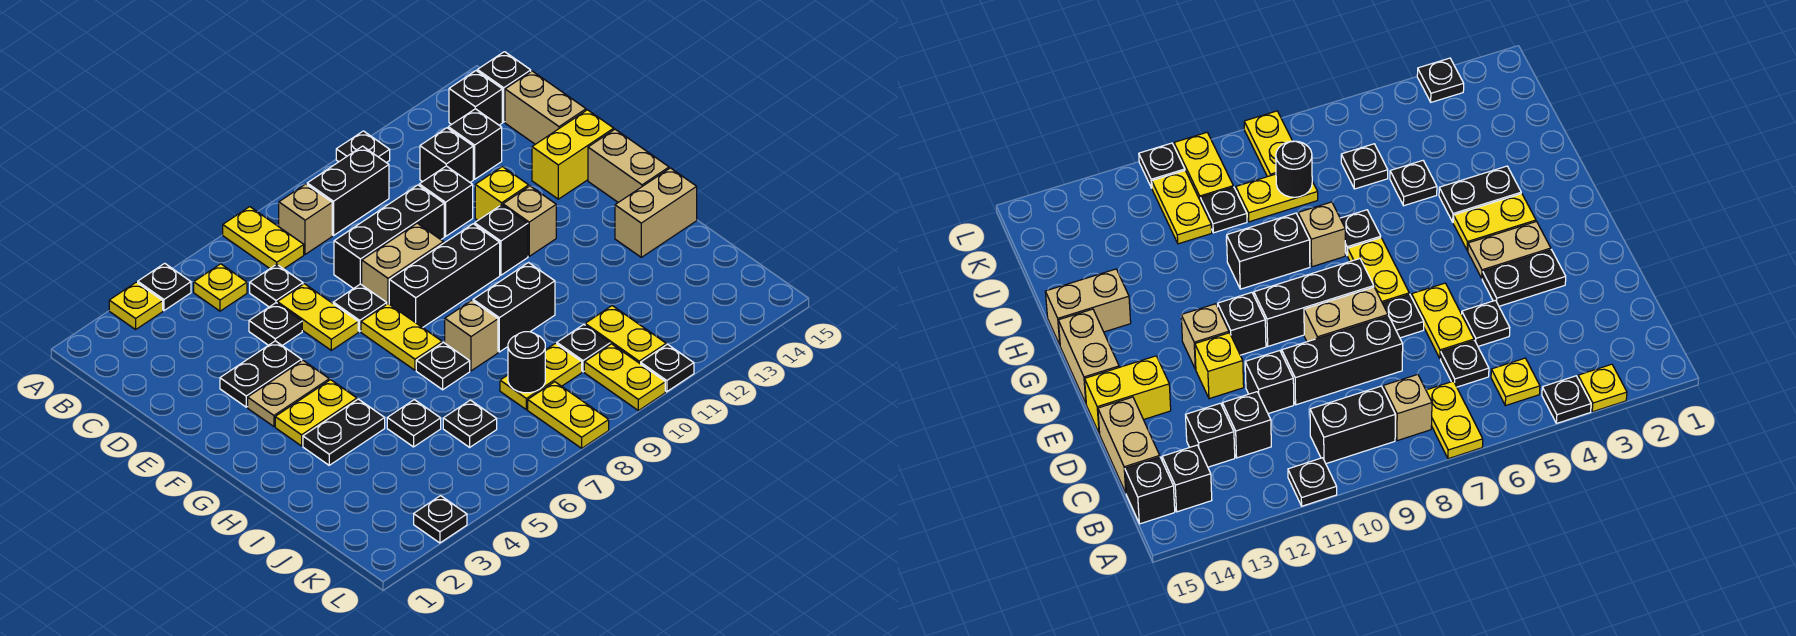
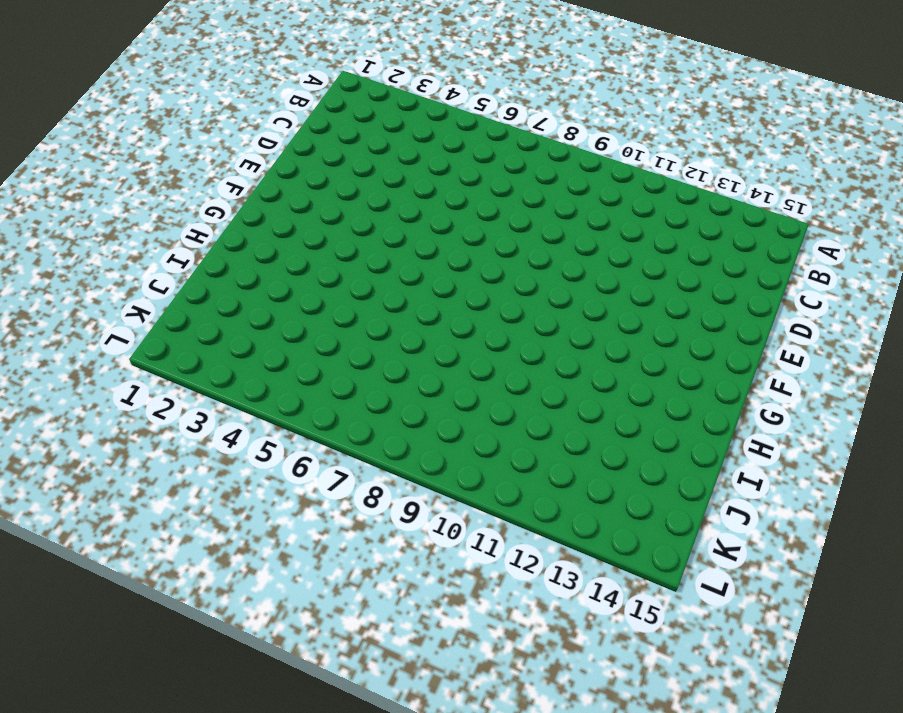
none -> yellow plate A3 level 1
none -> black plate A4 level 1
none -> yellow plate A7:B7 level 1
none -> black plate A11 level 1

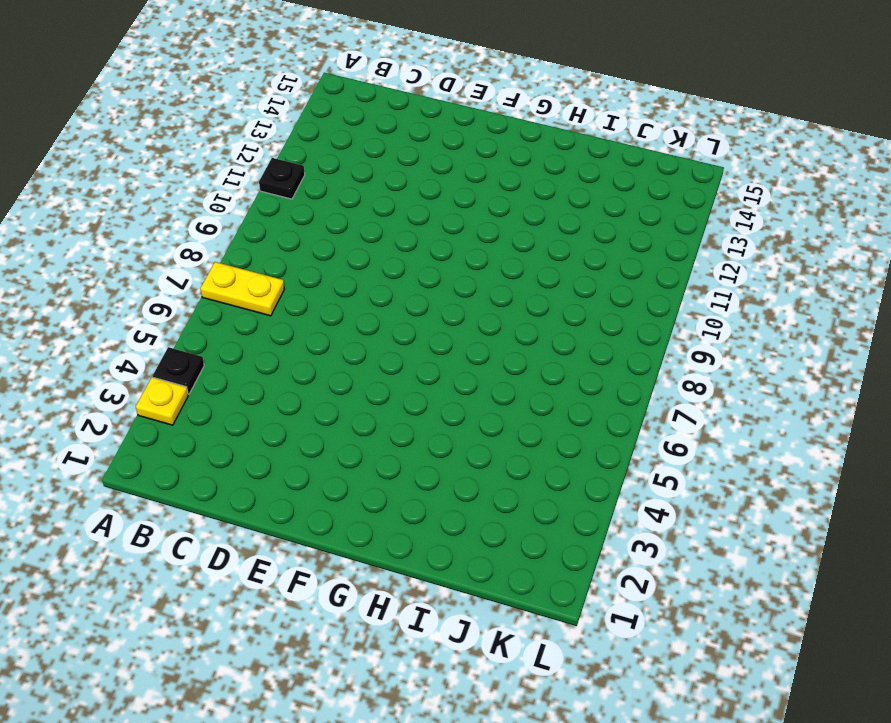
none -> yellow plate B5 level 1
none -> tan brick B8 level 1
none -> black brick B9:B10 level 1
none -> black brick B14 level 1

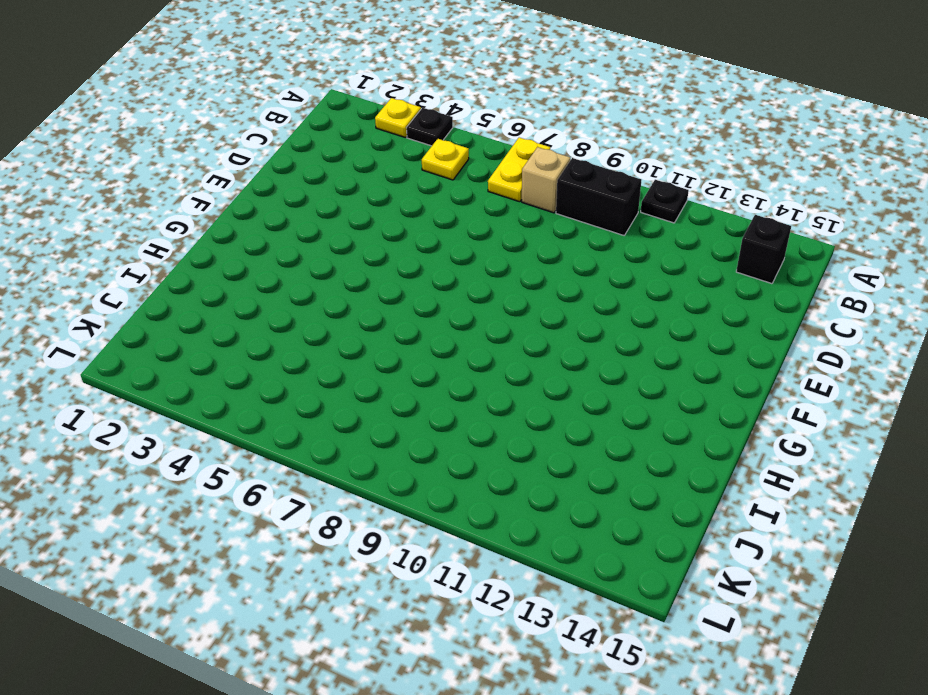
none -> black brick B15 level 1
none -> black plate C6 level 1
none -> black brick C12 level 1
none -> black brick C13 level 1

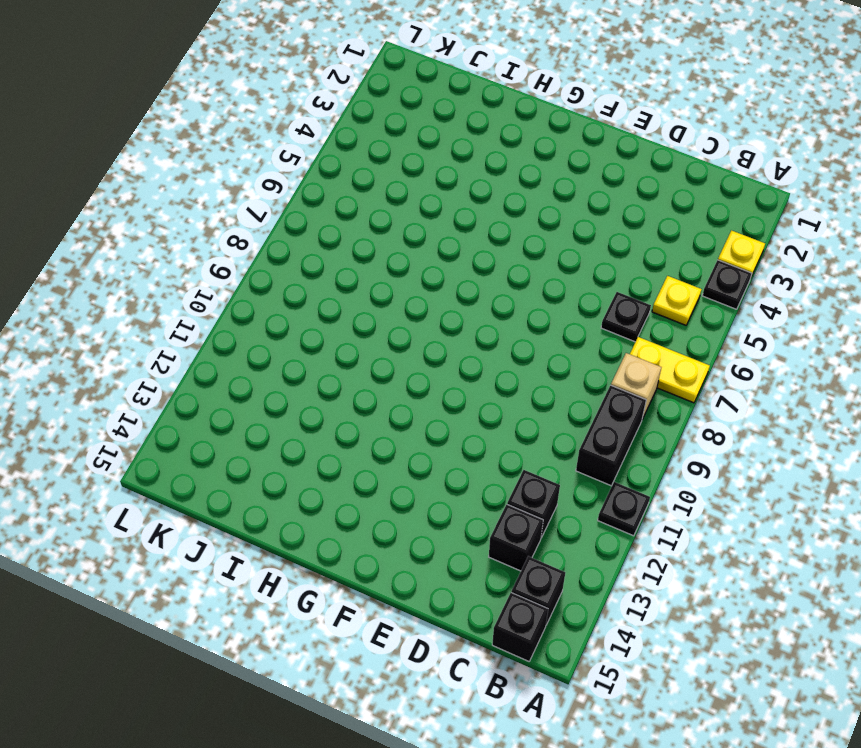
none -> tan brick C15:D15 level 1
none -> black plate D5 level 1
none -> yellow plate D6:E6 level 1
none -> black brick D8:D10 level 1

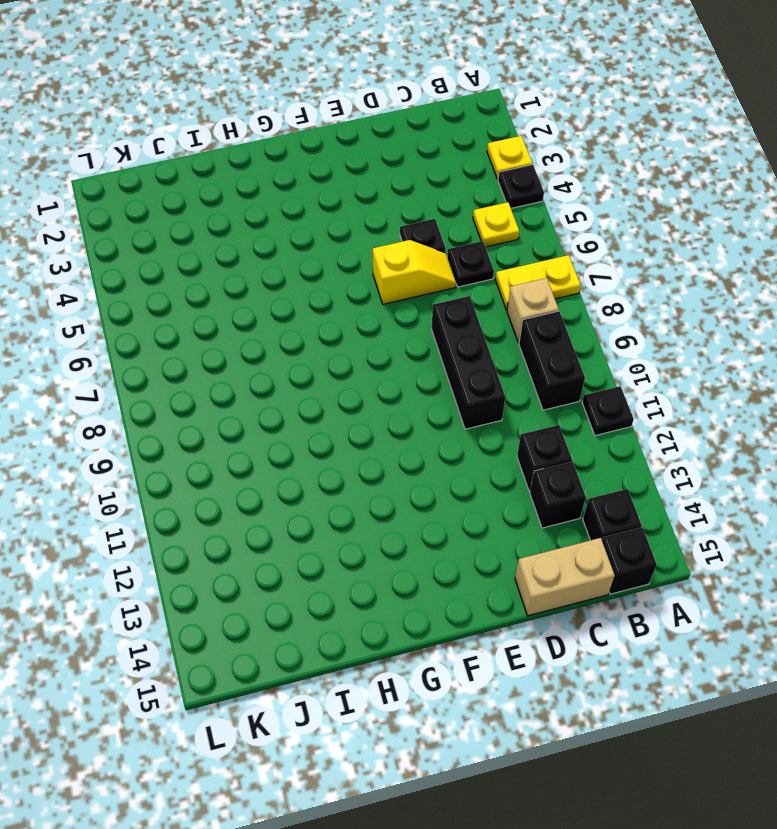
yellow slope D6:E6 level 1 top E -> yellow plate D6:E6 level 1
none -> black brick D11 level 1
none -> black plate E3:E4 level 1
none -> black plate E7 level 1
none -> tan brick E8:E9 level 1

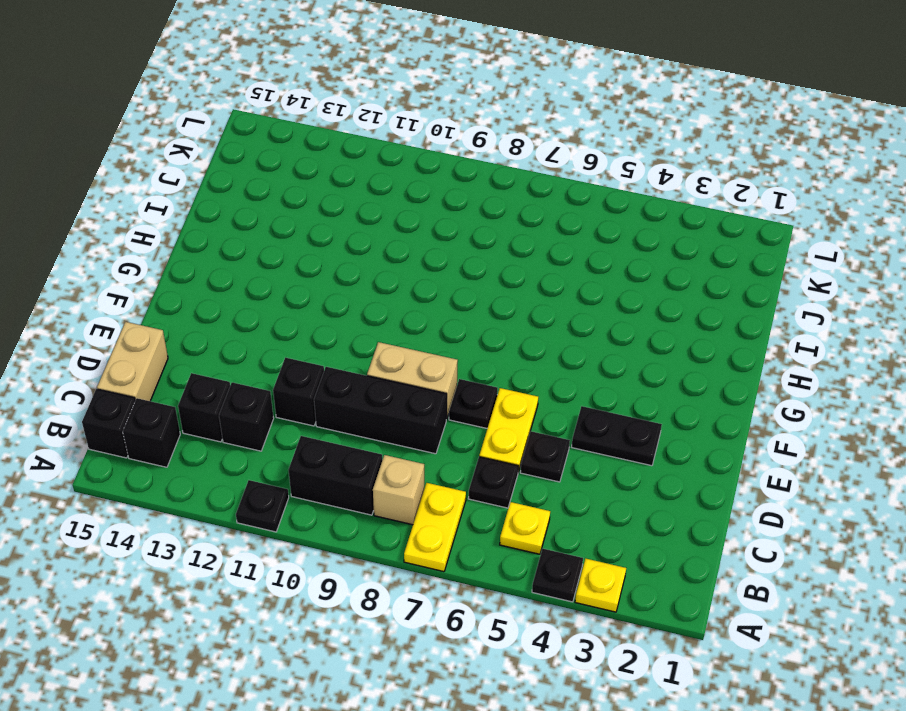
none -> yellow brick E12 level 1
none -> yellow brick E14:E15 level 1
none -> tan plate F3:F4 level 1
none -> yellow plate F7:G7 level 1

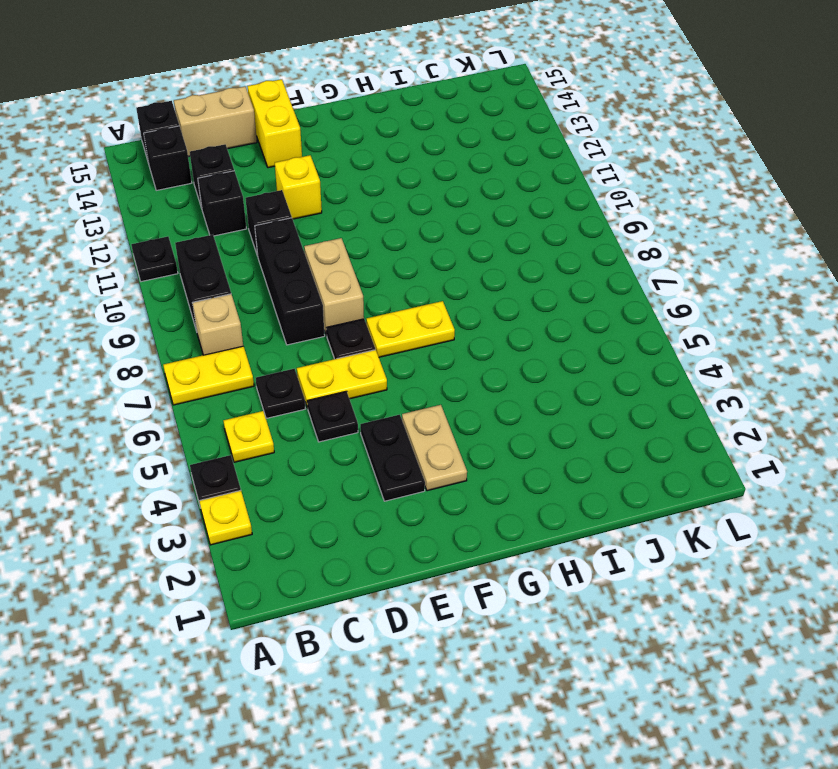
none -> black brick F8:F10 level 1
none -> black brick F11 level 1
none -> tan brick F12 level 1
none -> tan brick F15:G15 level 1

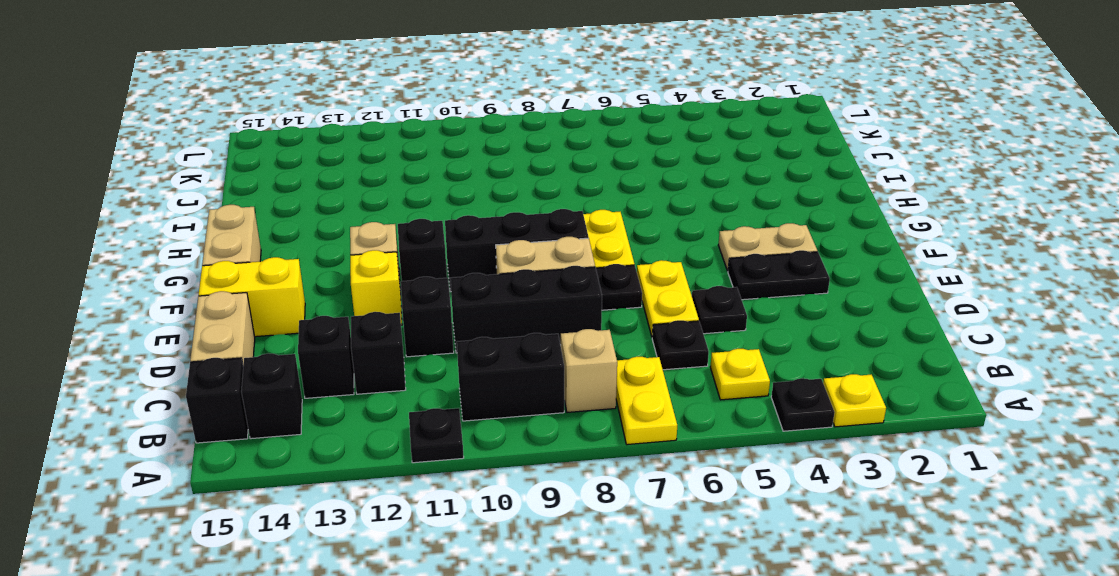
none -> yellow plate G3:G4 level 1
none -> black plate H3:H4 level 1
none -> black plate H7 level 1
none -> tan brick H8 level 1

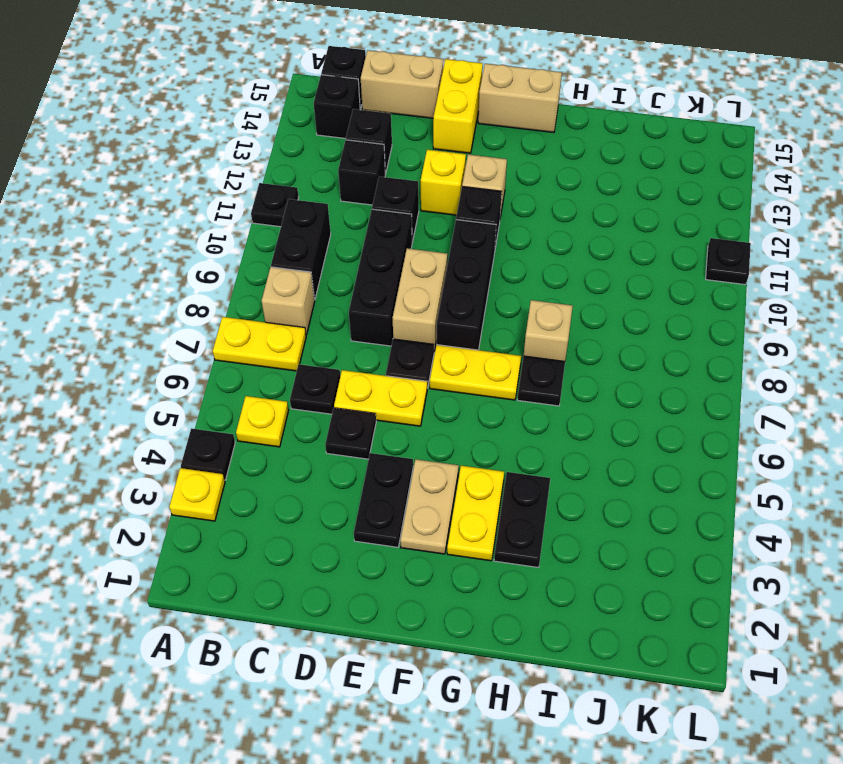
none -> black brick H9:H10 level 1
none -> tan brick H14:H15 level 1
none -> black plate I5 level 1
none -> black plate J6 level 1

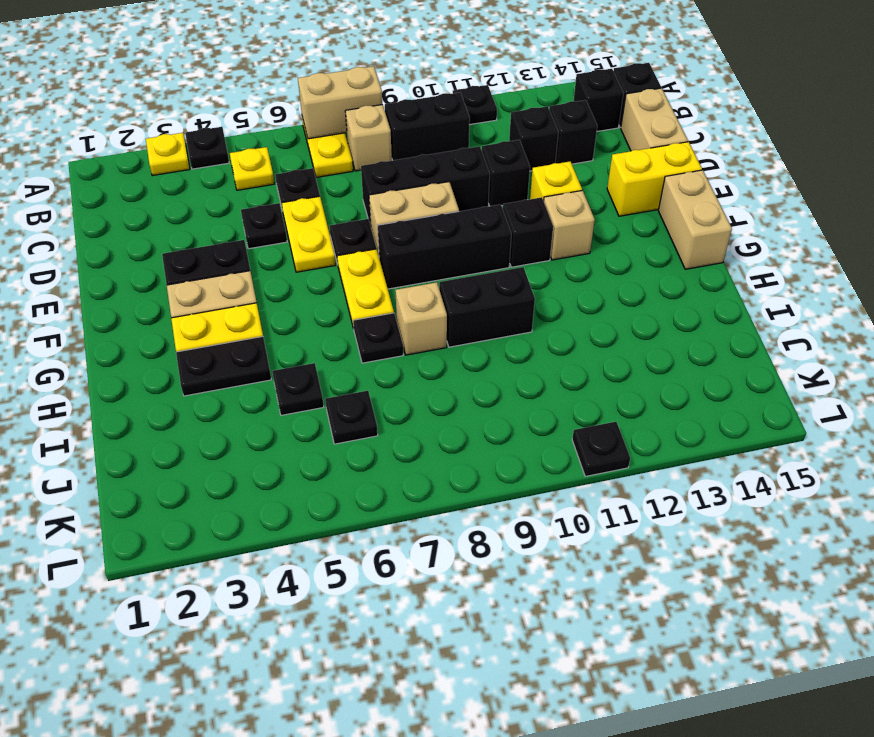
tan brick A7:A8 level 2 -> tan brick H14:H15 level 1
none -> yellow plate J8:J9 level 1
none -> black plate J10 level 1
none -> yellow plate J11:K11 level 1
none -> yellow plate K8:L8 level 1

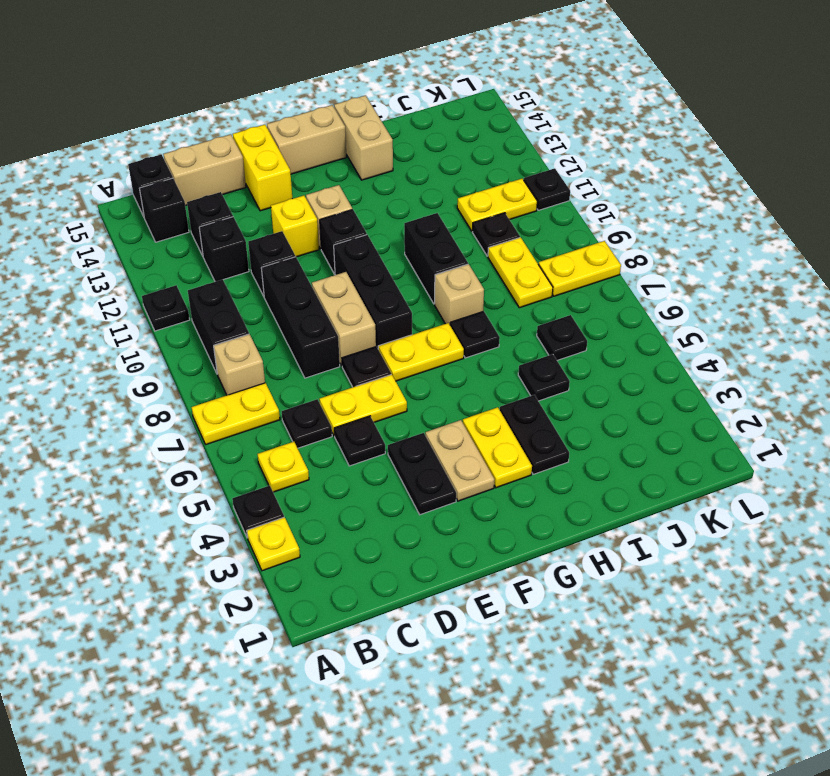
none -> yellow plate K10:L10 level 1
none -> black plate L3 level 1
none -> black round brick J8 level 2

